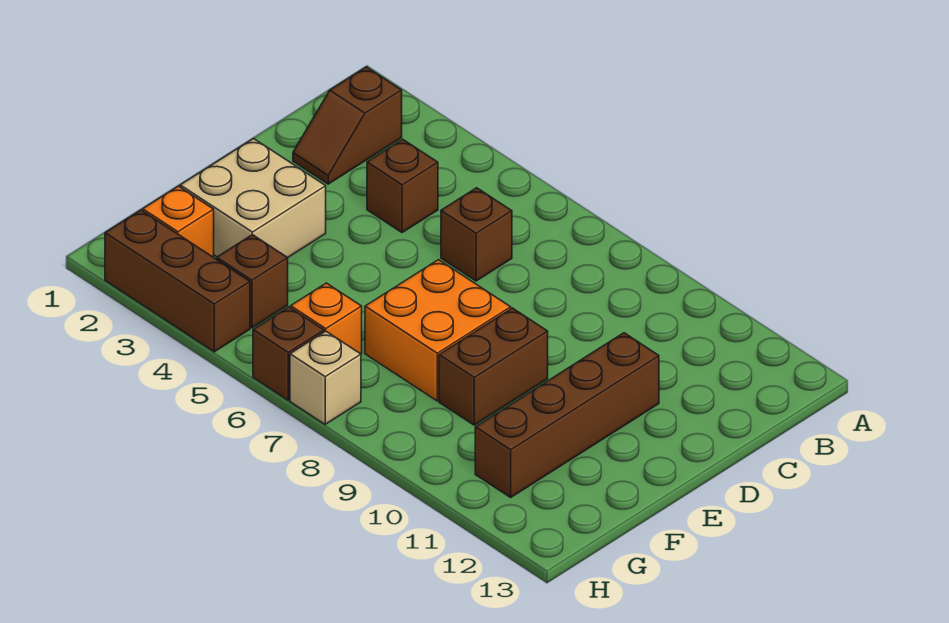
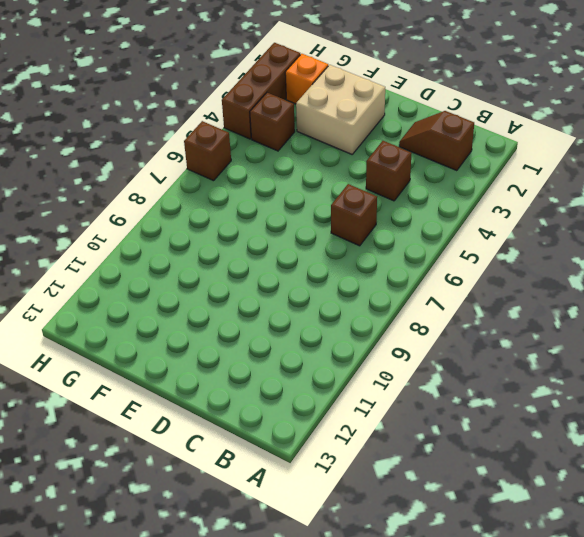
none -> brown brick D11:G11 level 1
none -> orange brick E7:F8 level 1
none -> brown brick E9:F9 level 1

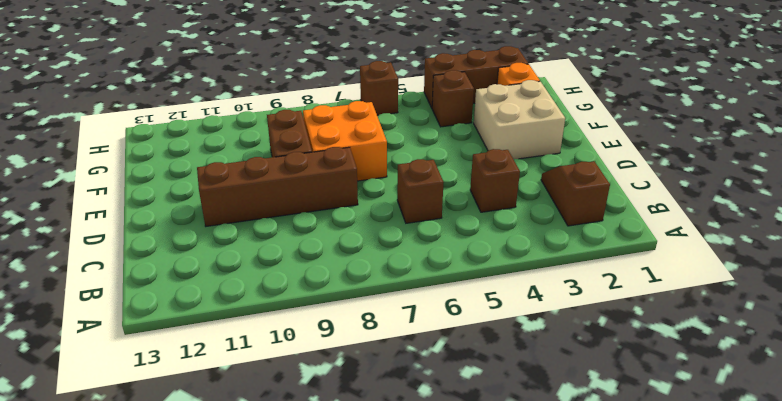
brown brick D8:D11 level 1 -> brown brick D11:G11 level 1
none -> orange brick G6 level 1
none -> tan brick H7 level 1

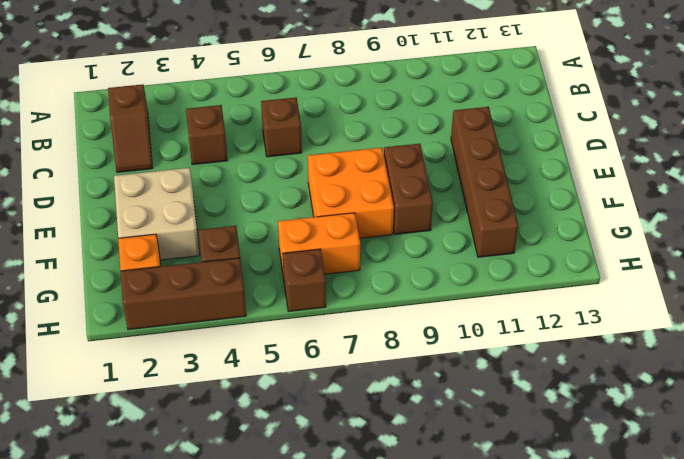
orange brick G6:G7 level 1 -> orange brick G6 level 1
none -> tan brick H7 level 1

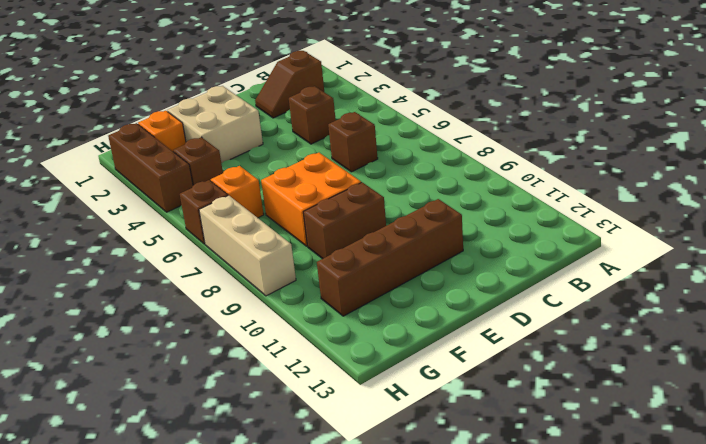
tan brick H7:H9 level 1 -> tan brick H7 level 1

